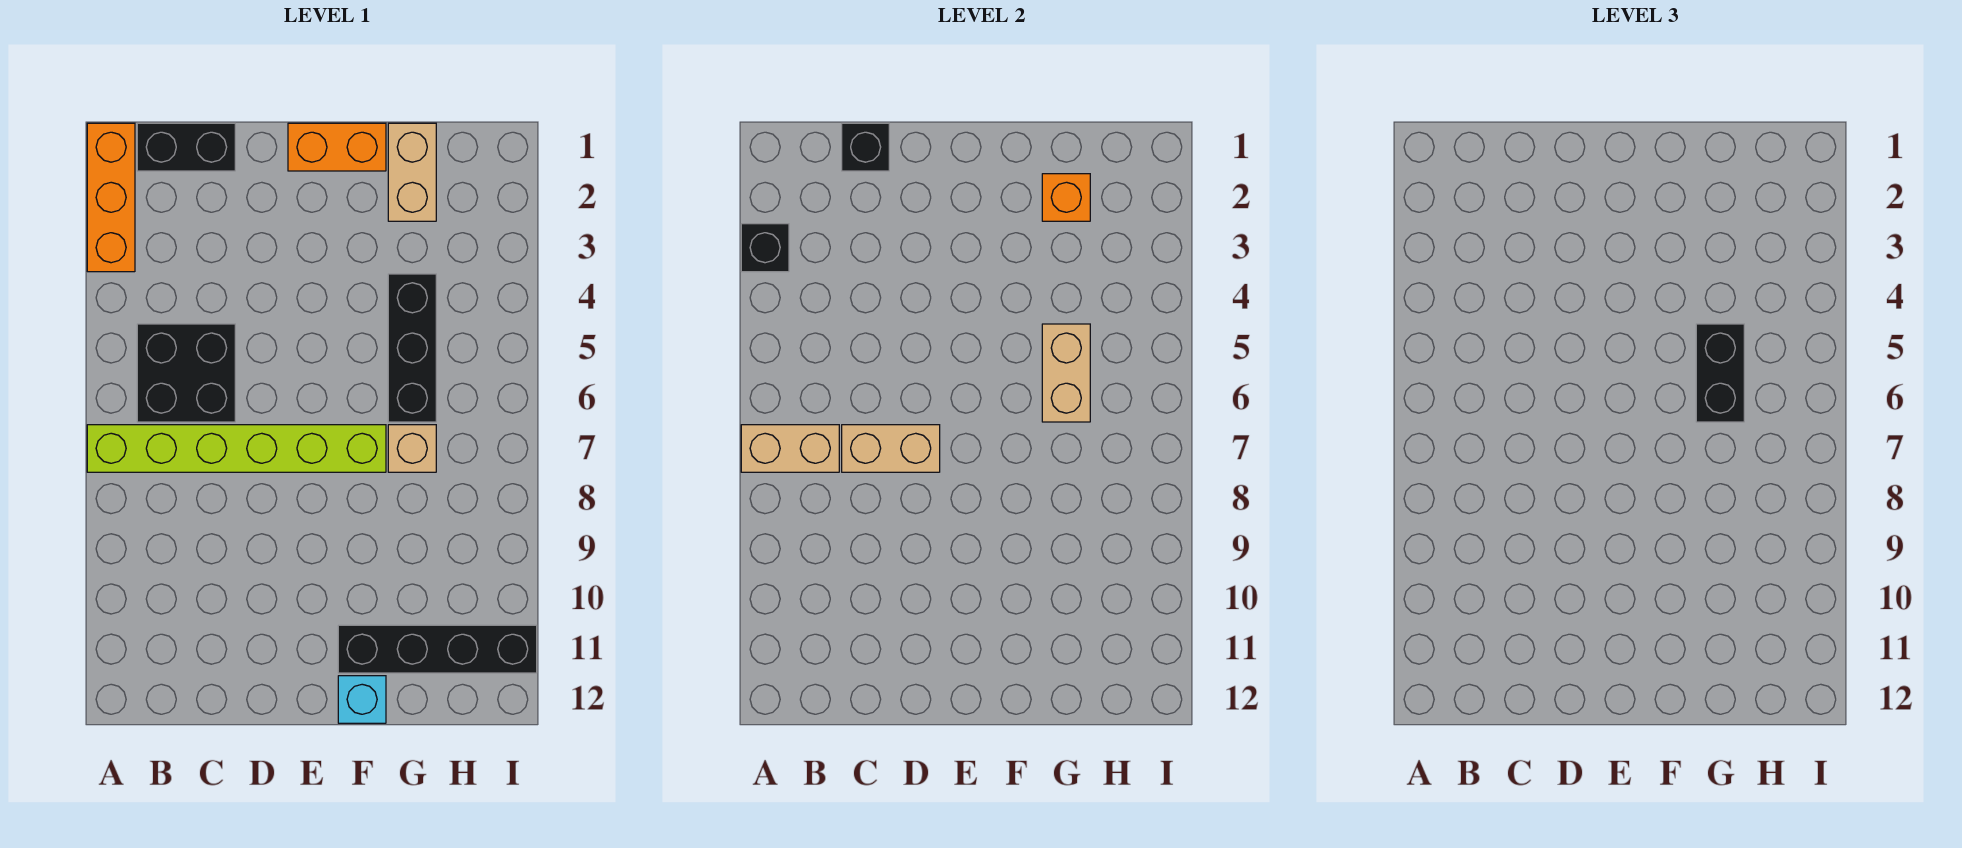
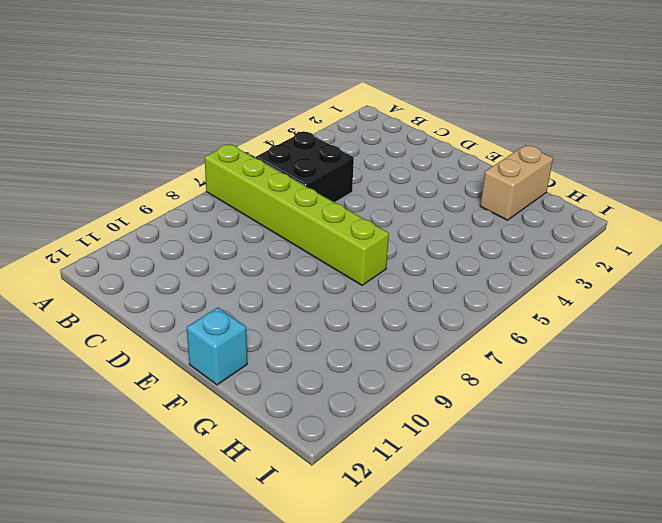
none -> orange brick A1:A3 level 1
none -> black brick B1:C1 level 1
none -> orange brick E1:F1 level 1

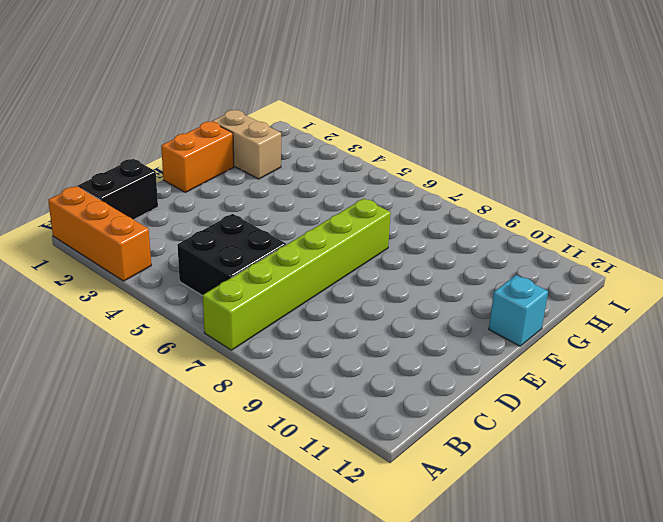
none -> black brick F11:I11 level 1
none -> black brick G4:G6 level 1
none -> tan brick G7 level 1

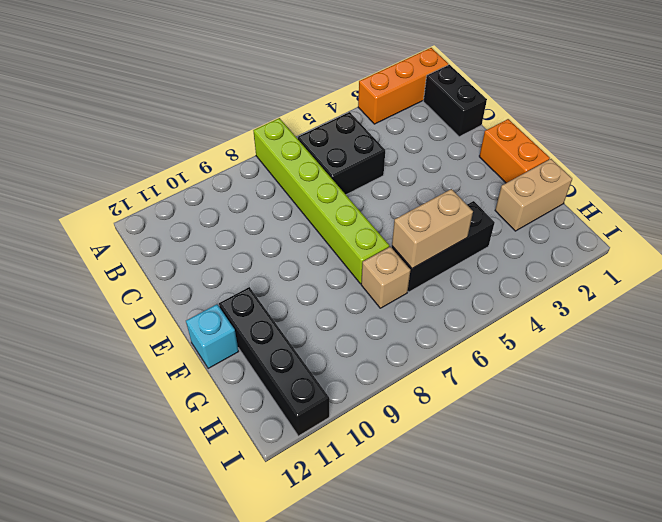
none -> black brick A3 level 2
none -> tan brick A7:B7 level 2
none -> black brick C1 level 2

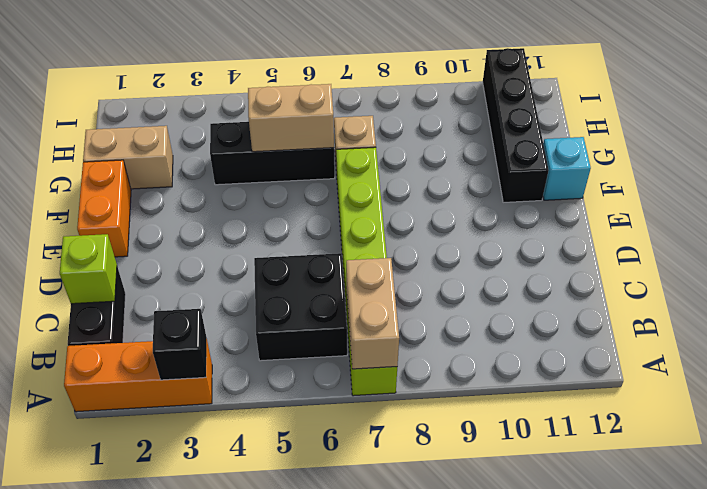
lime brick C1 level 2 -> black brick C1 level 2
none -> tan brick C7:D7 level 2
none -> orange brick G2 level 2
none -> black brick G5:G6 level 3

